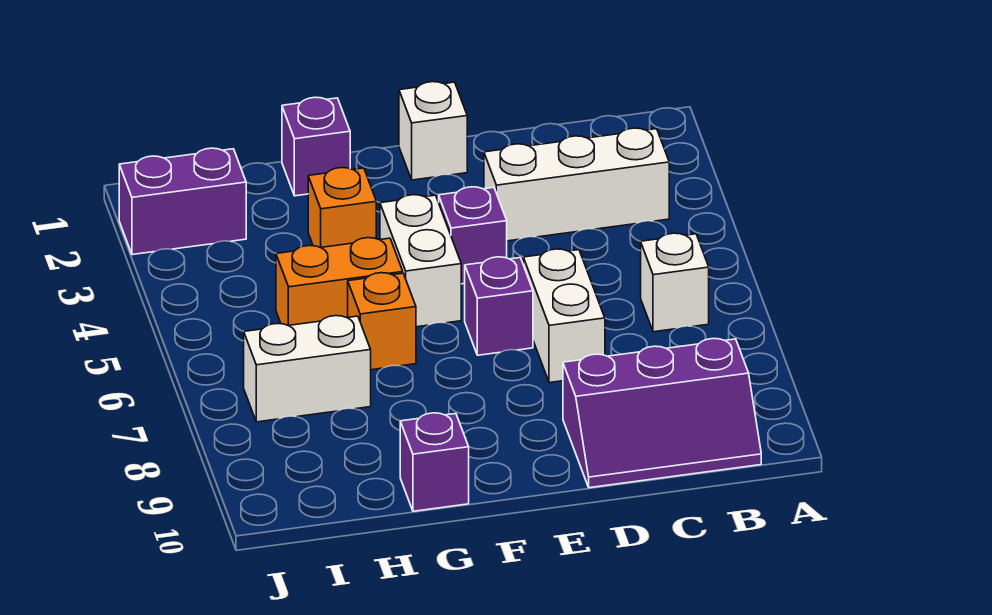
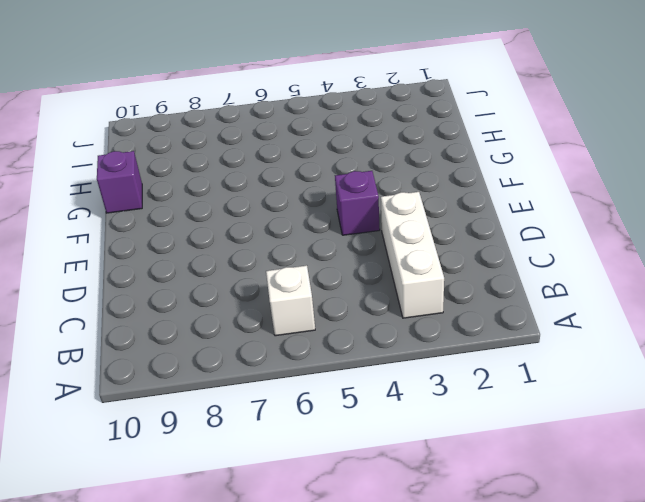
none -> purple slope B9:D10 level 1 top 9
none -> white brick D6:D7 level 1
none -> white brick E1 level 1

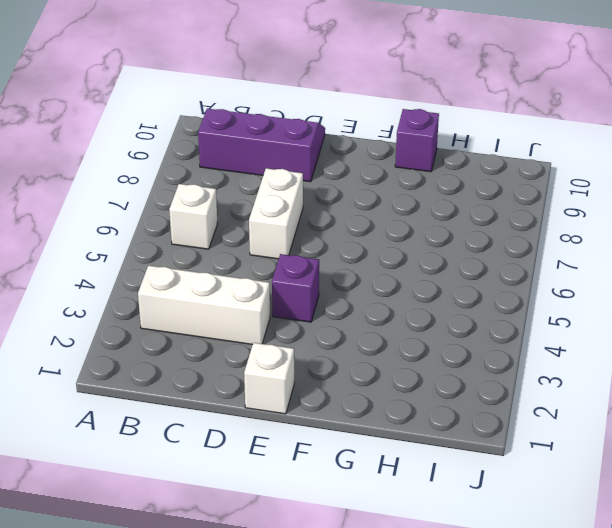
none -> purple brick E6 level 1
none -> white brick F4:F5 level 1
none -> purple brick G1 level 1

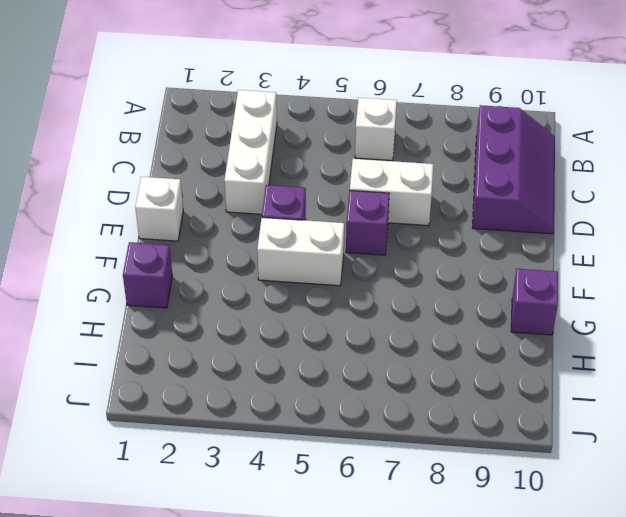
none -> orange brick G3 level 1
none -> orange brick G5:H5 level 1
none -> orange brick G6 level 1

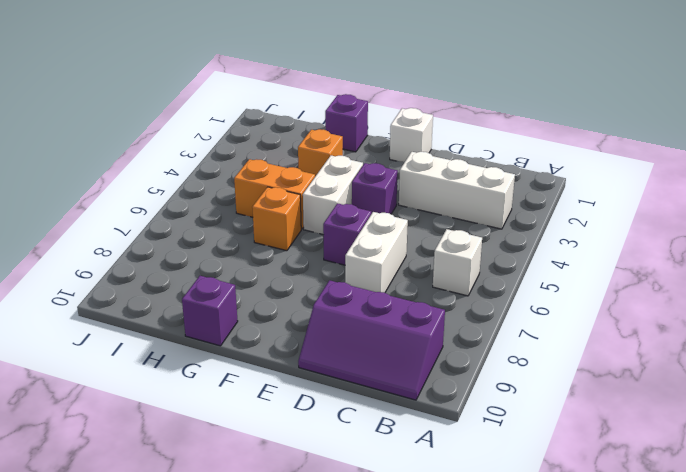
none -> white brick H7:I7 level 1
none -> purple brick I2:J2 level 1

